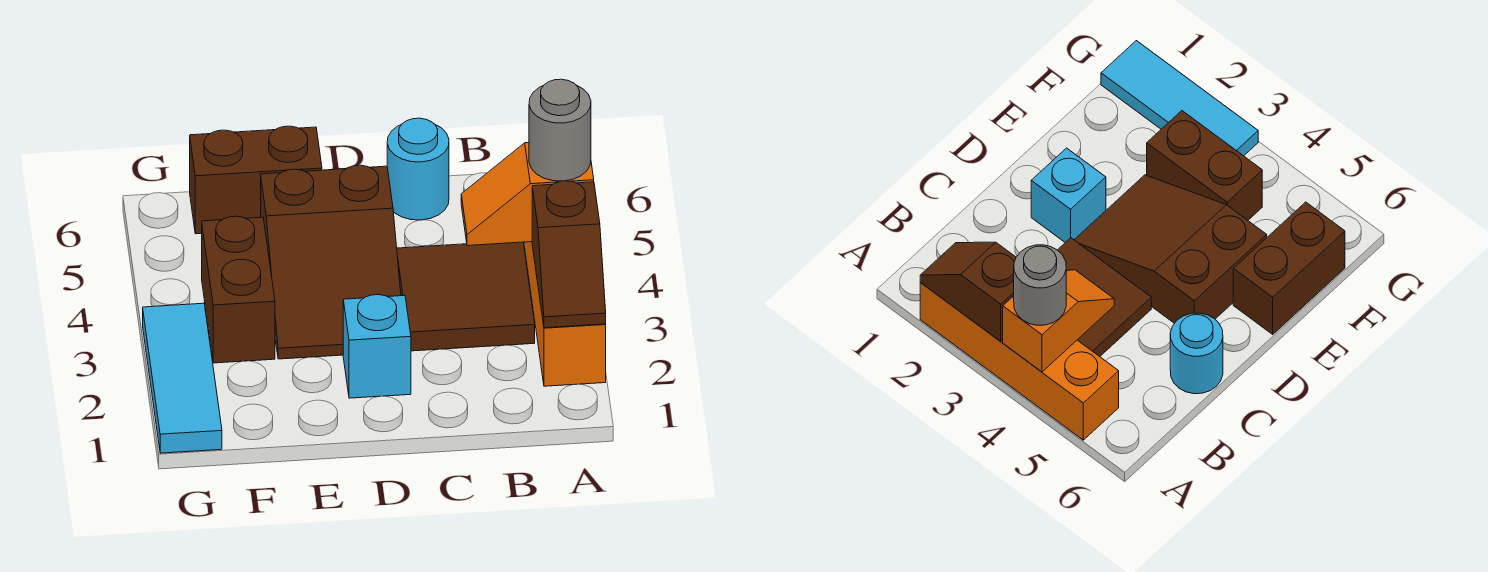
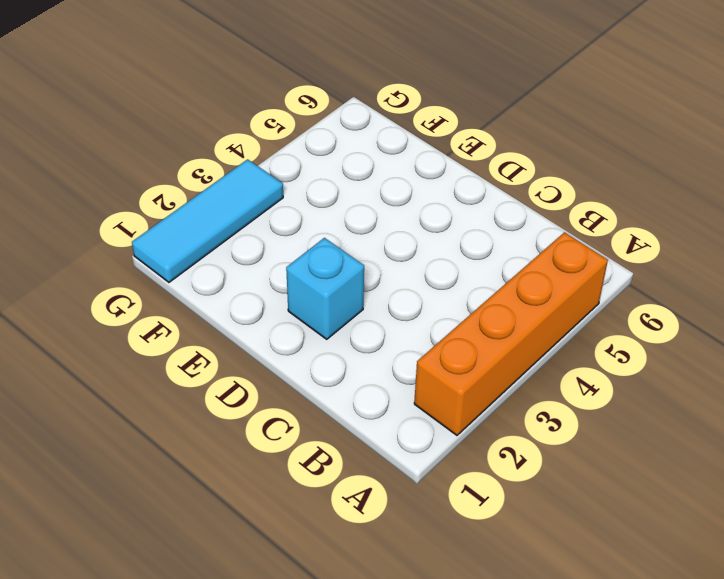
none -> brown tile B3:C4 level 1
none -> cyan round brick C6 level 1

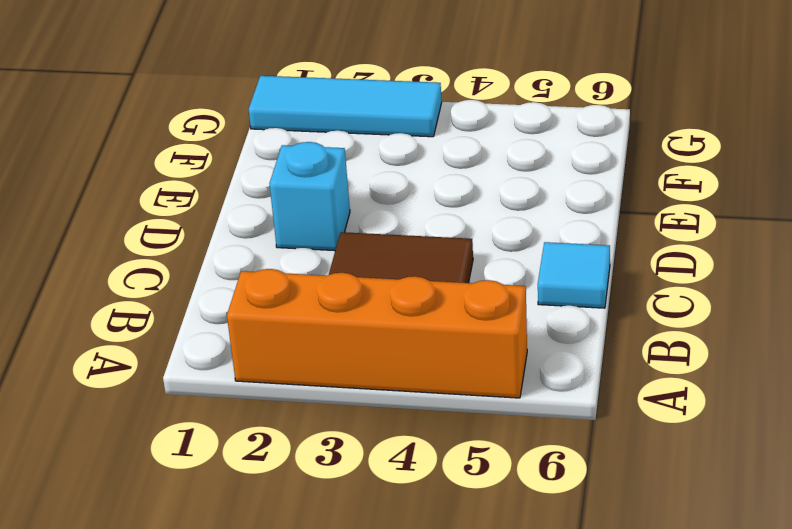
cyan tile C6 level 1 -> cyan round brick C6 level 1
none -> brown slope D3:E5 level 1 top 5
none -> brown brick E6:F6 level 1

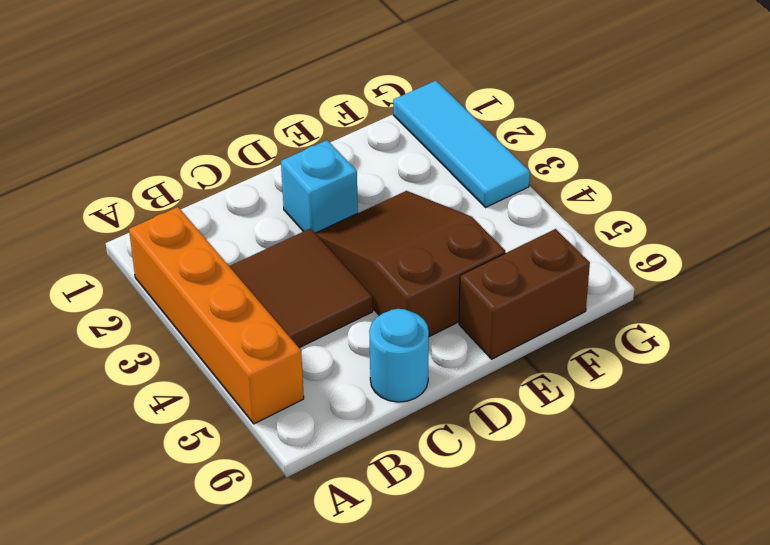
none -> brown brick F3:F4 level 1
none -> brown slope A2:A3 level 2 top 3

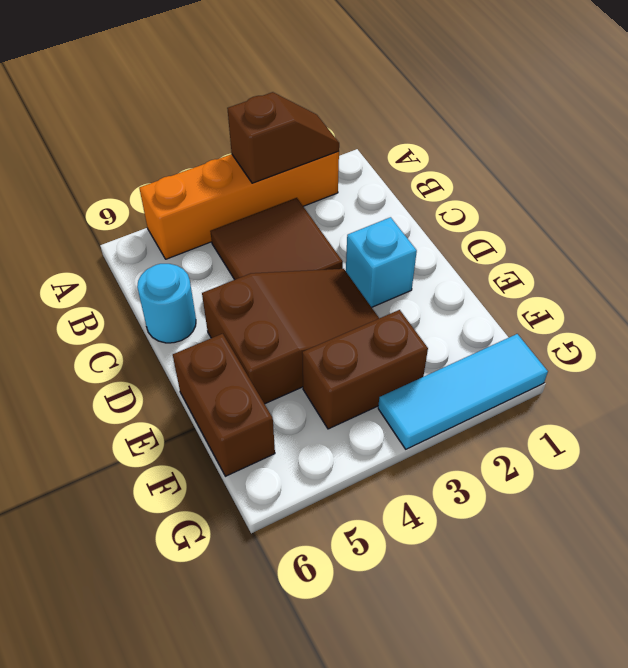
none -> orange slope A4:B4 level 2 top A
none -> grey round brick A4 level 3

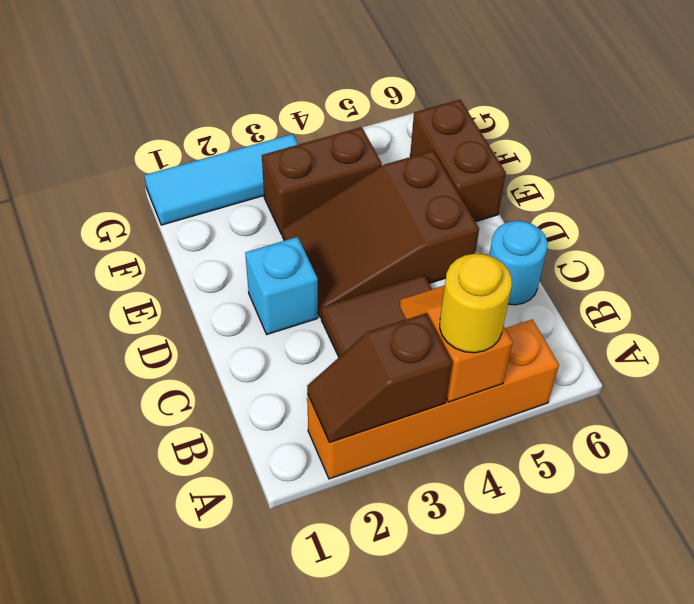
yellow round brick A4 level 3 -> grey round brick A4 level 3

